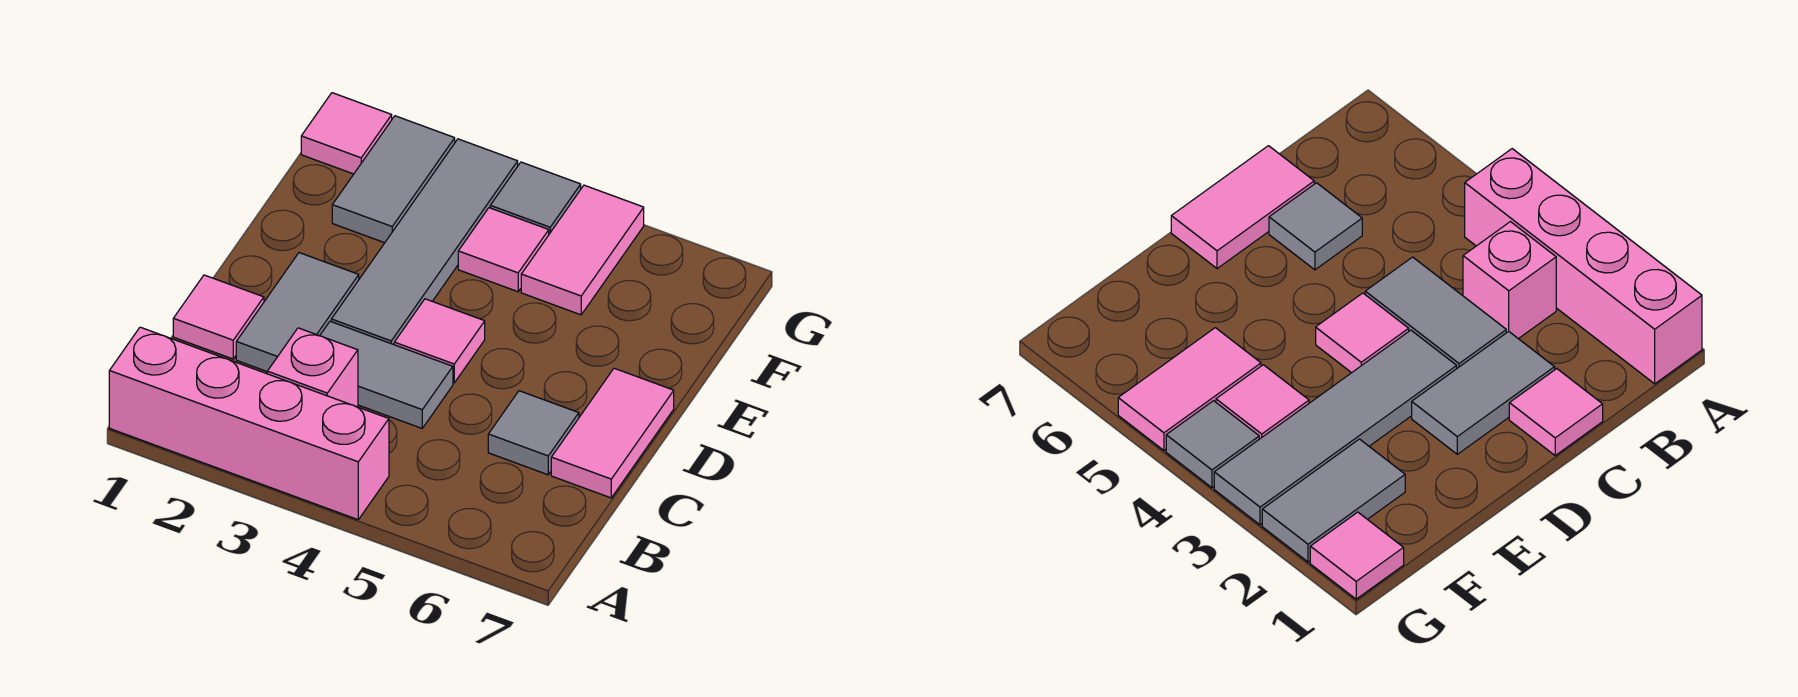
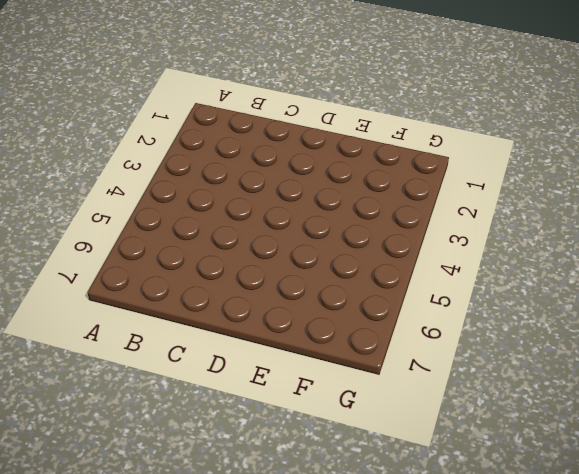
none -> pink brick A1:A4 level 1
none -> pink brick B3 level 1
none -> pink tile C1 level 1

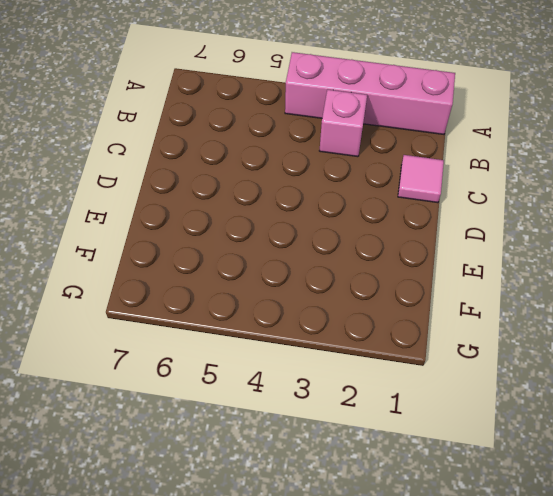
none -> grey tile C2:D2 level 1
none -> grey tile C3:C4 level 1
none -> grey tile C6 level 1

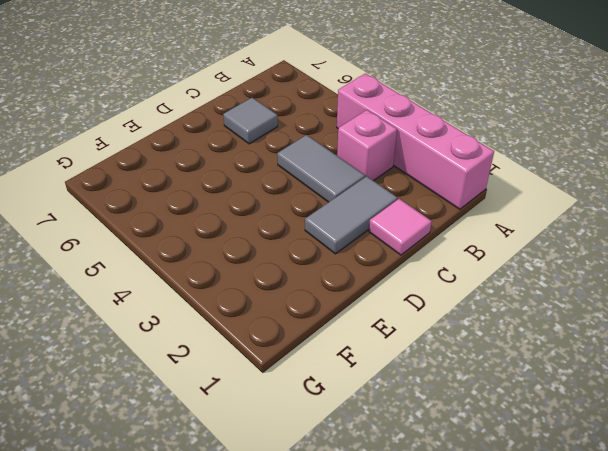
none -> pink tile C7:D7 level 1
none -> grey tile D3:G3 level 1
none -> pink tile D4 level 1

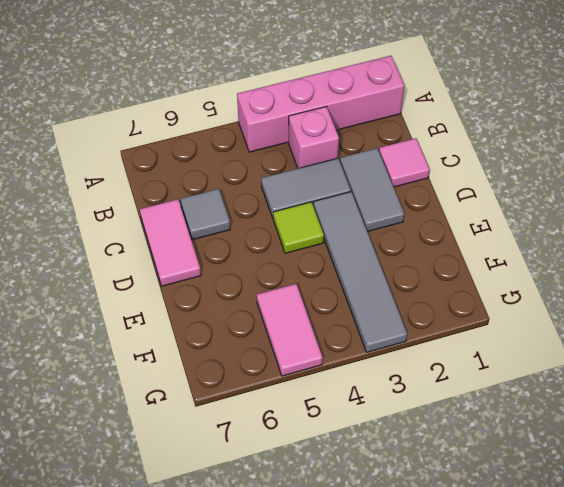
lime tile D4 level 1 -> pink tile D4 level 1
none -> grey tile F2:G2 level 1
none -> pink tile F4 level 1
none -> pink tile G1 level 1

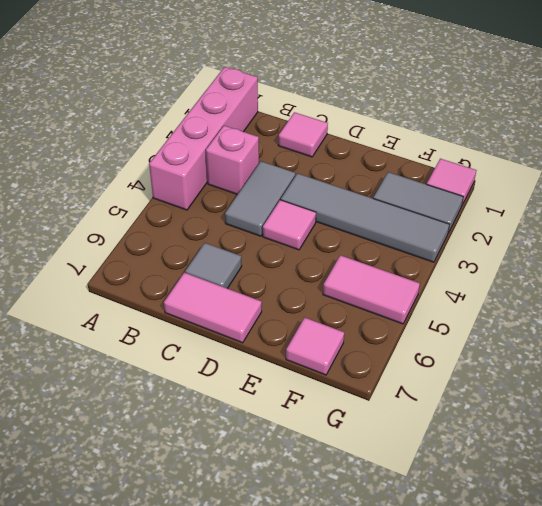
pink tile F7 level 1 -> pink tile F4 level 1
none -> grey tile C2:D2 level 1
none -> grey tile G4 level 1

